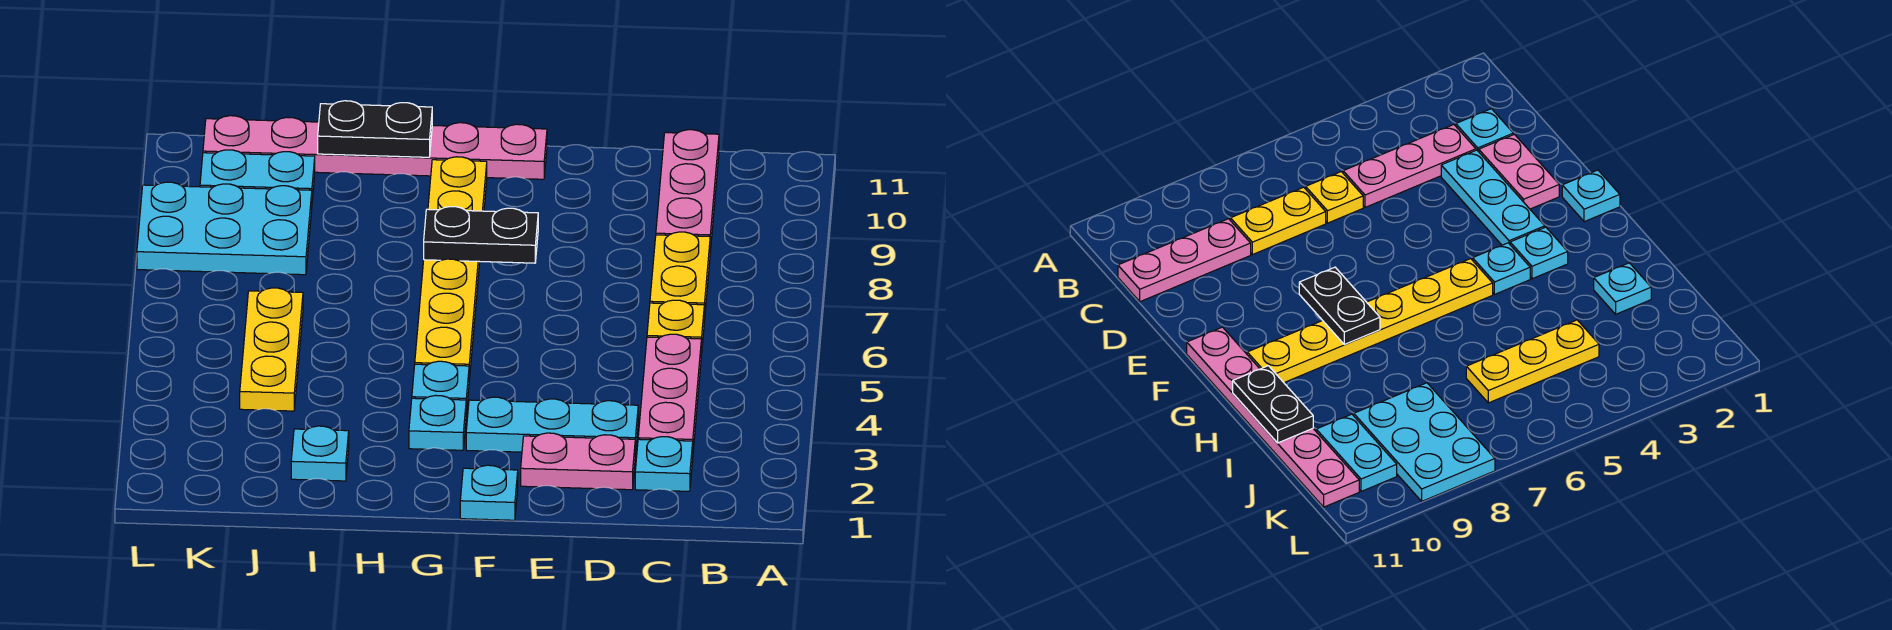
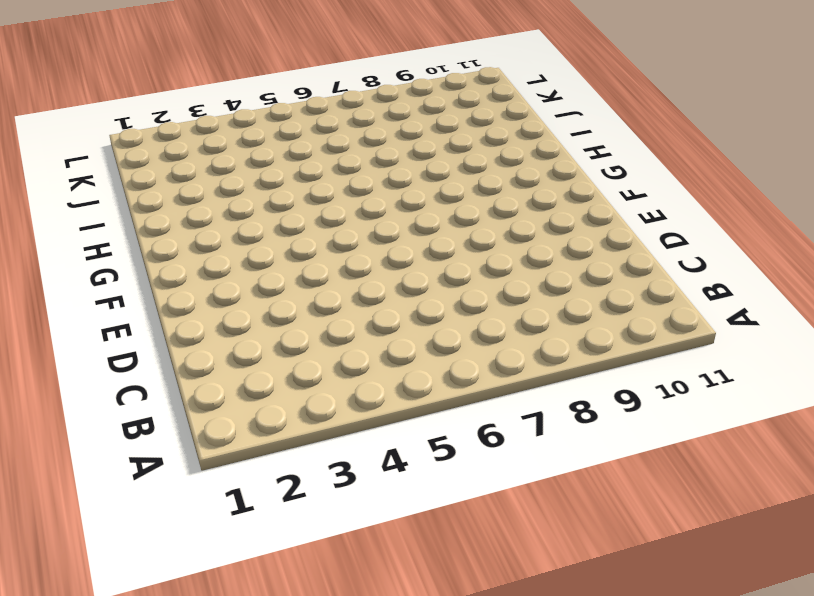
none -> cyan plate C2 level 1
none -> pink plate C3:C5 level 1
none -> yellow plate C6 level 1

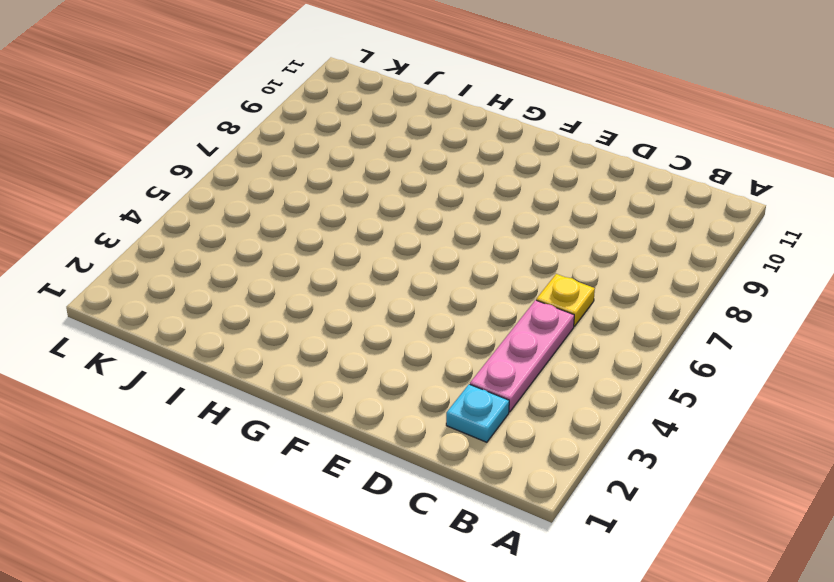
none -> yellow plate C7:C8 level 1
none -> pink plate C9:C11 level 1
none -> pink plate D2:E2 level 1

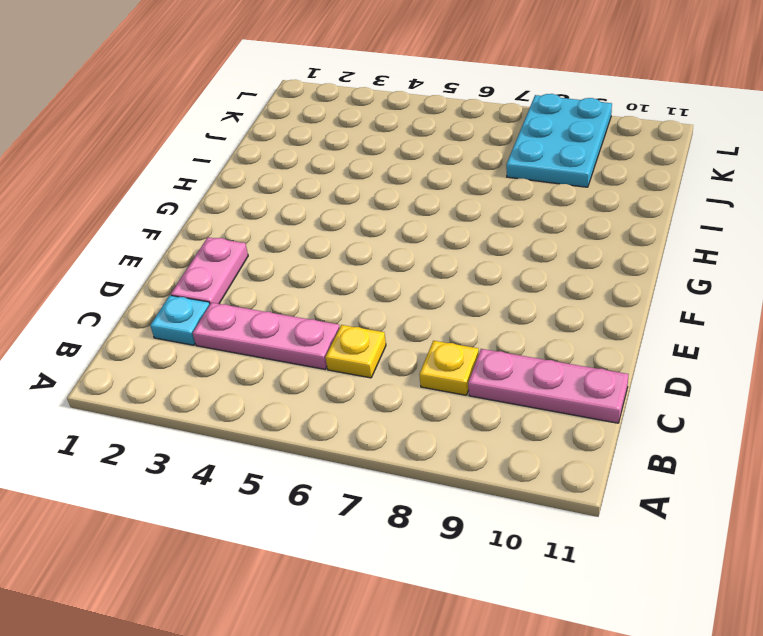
yellow plate C8 level 1 -> yellow plate C7:C8 level 1
none -> cyan plate D3:F3 level 1
none -> cyan plate F1 level 1
none -> pink plate F11:K11 level 1

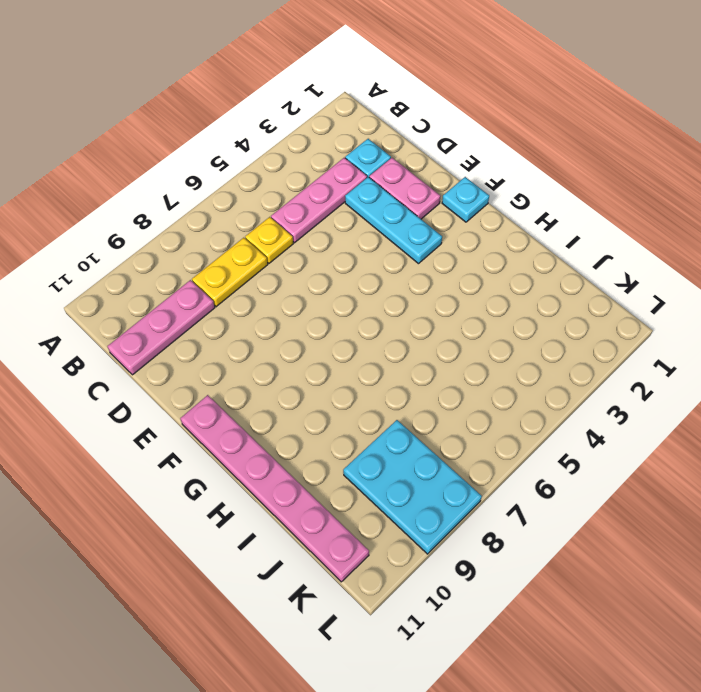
none -> cyan plate G3 level 1
none -> cyan plate G4 level 1
none -> yellow plate G5:G10 level 1

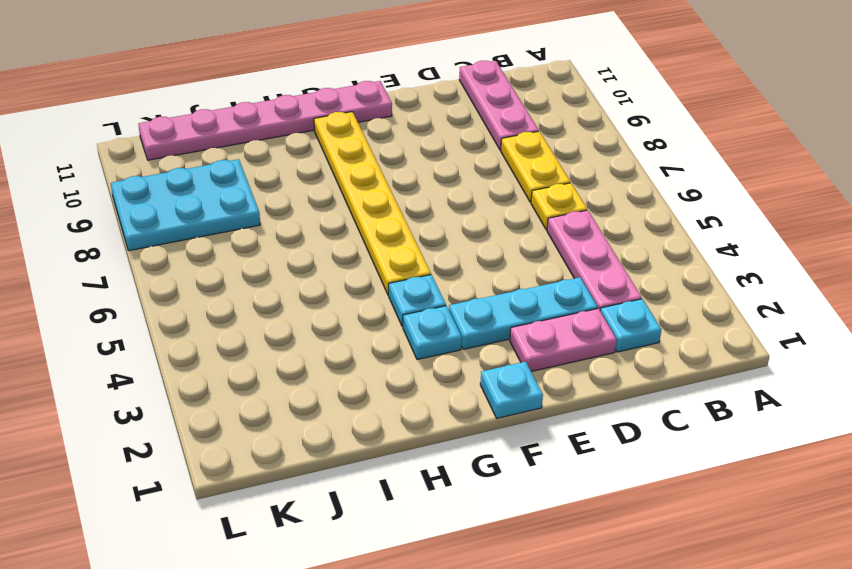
none -> cyan plate I2 level 1
none -> yellow plate J4:J6 level 1
none -> cyan plate J10:K10 level 1

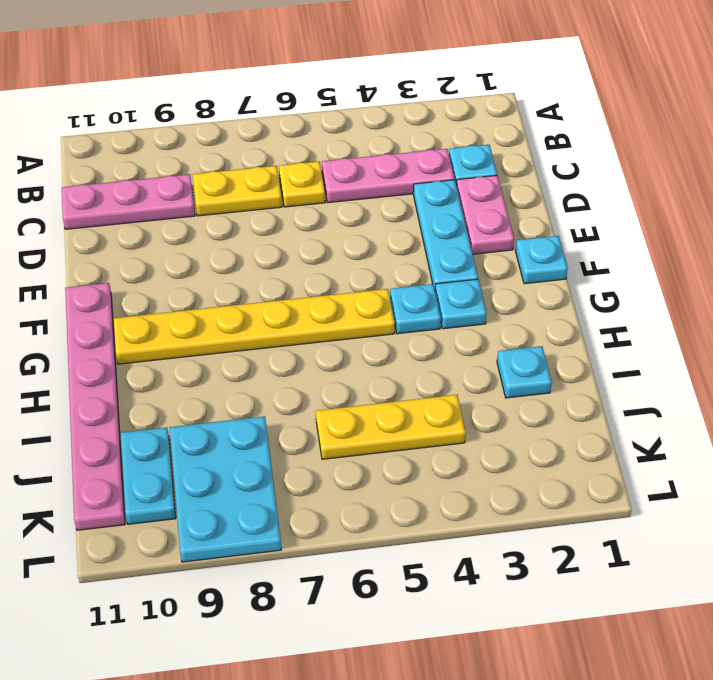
none -> black plate F8:G8 level 2
none -> black plate H11:I11 level 2

